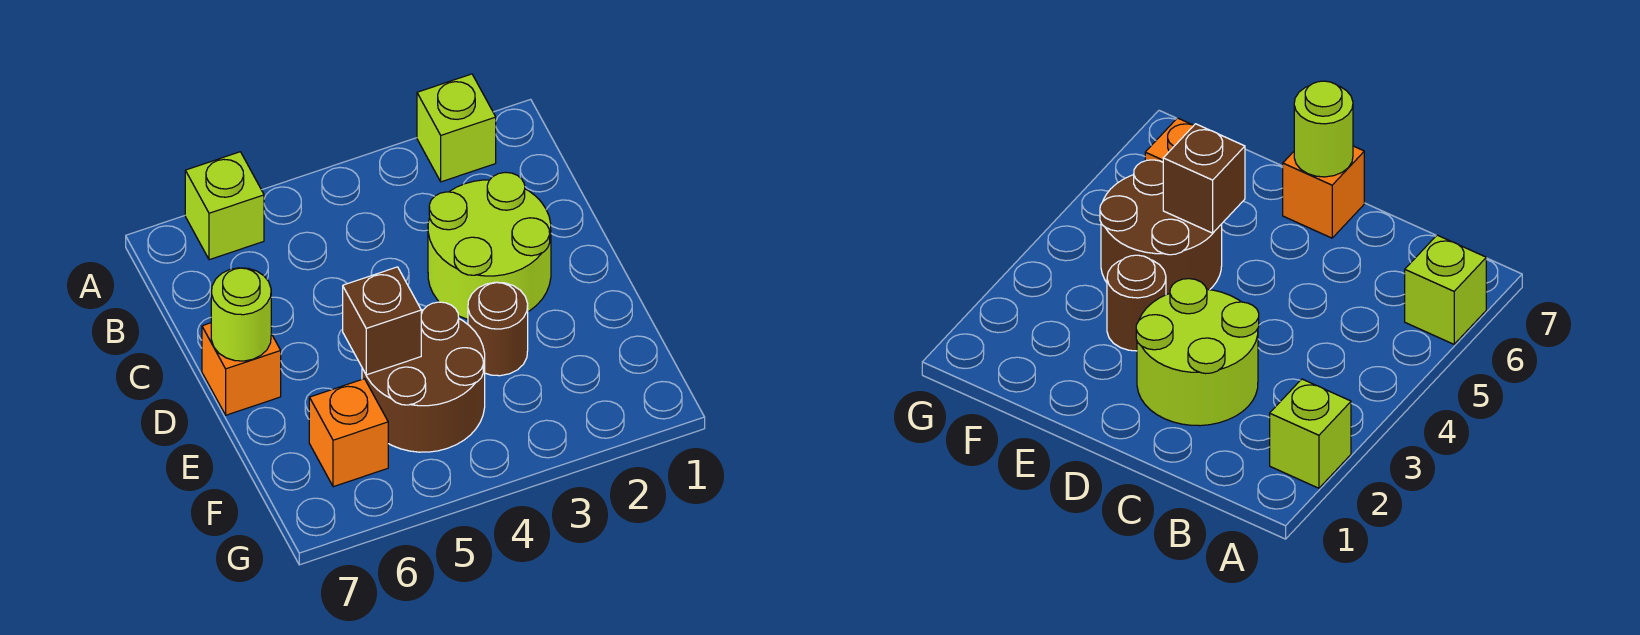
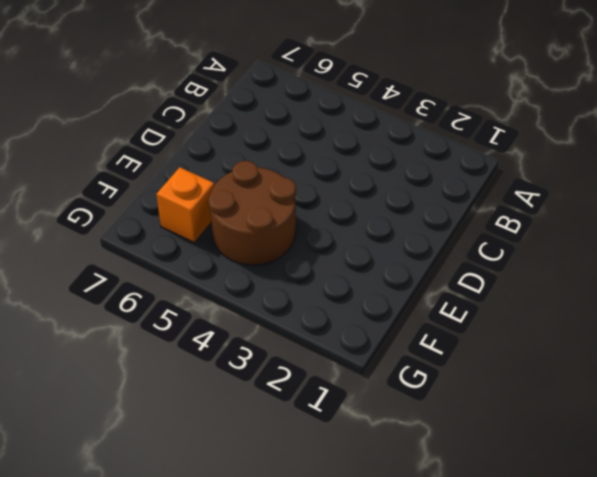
none -> lime brick A2 level 1
none -> lime brick A6 level 1

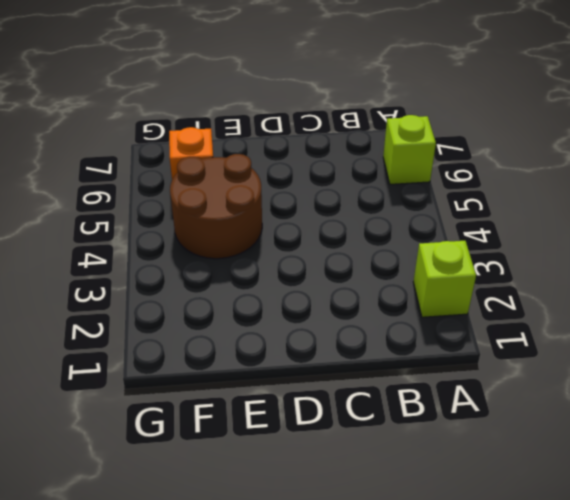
none -> lime round brick C2:D3 level 1
none -> orange brick D7 level 1

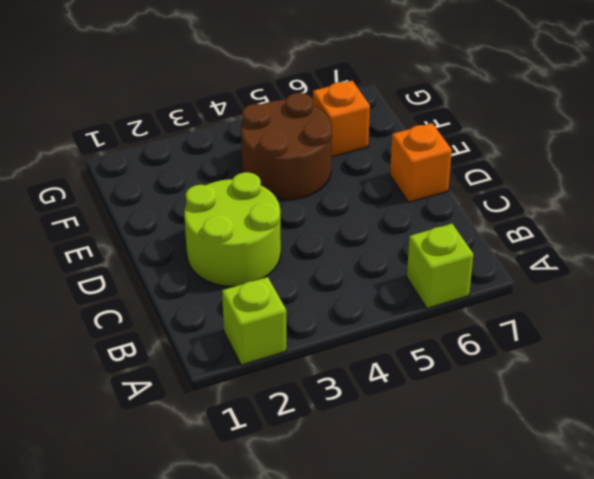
none -> brown round brick E3 level 1
none -> lime round brick D7 level 2

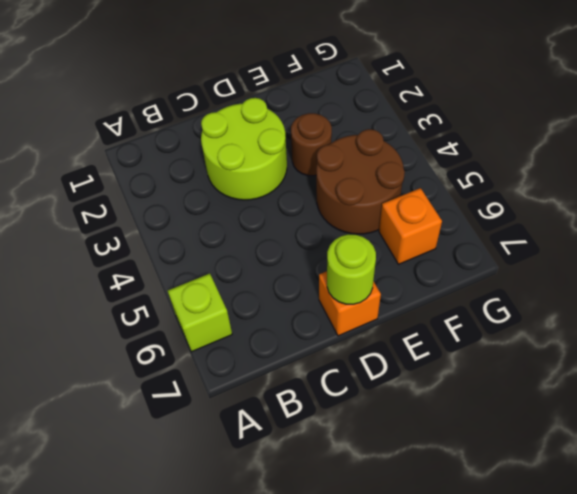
none -> lime brick A2 level 1
none -> brown brick E5 level 2

